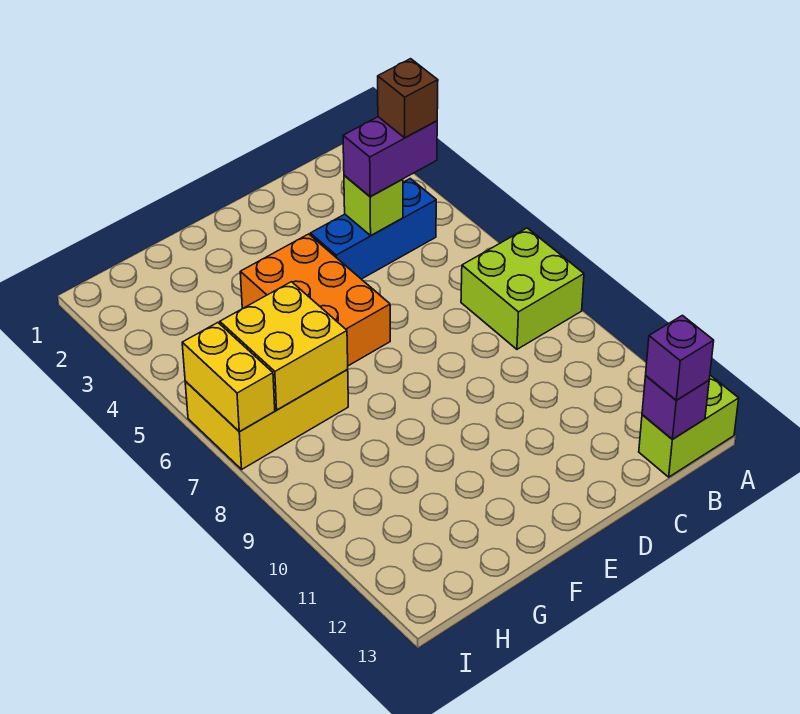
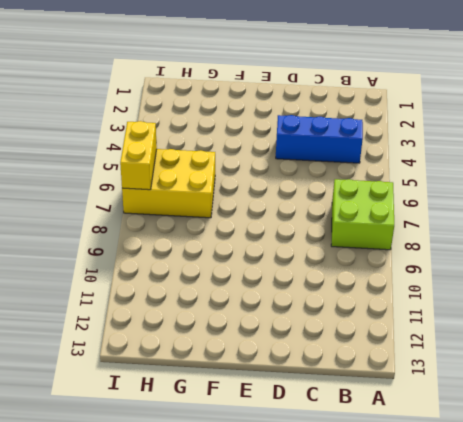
none -> lime brick A13:B13 level 1
none -> orange brick E4:F6 level 1
none -> purple brick B13 level 2

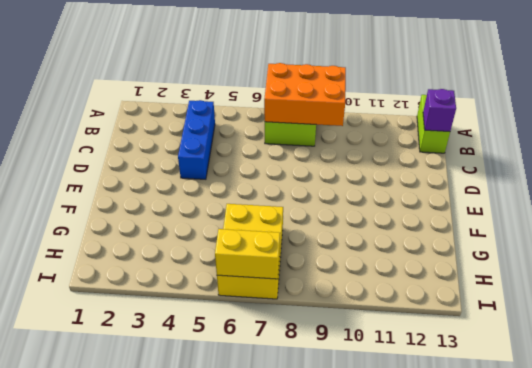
orange brick A7:B9 level 2 -> orange brick E4:F6 level 1
none -> lime brick C4 level 2
none -> yellow brick G6:H7 level 2
none -> purple brick B4:C4 level 3

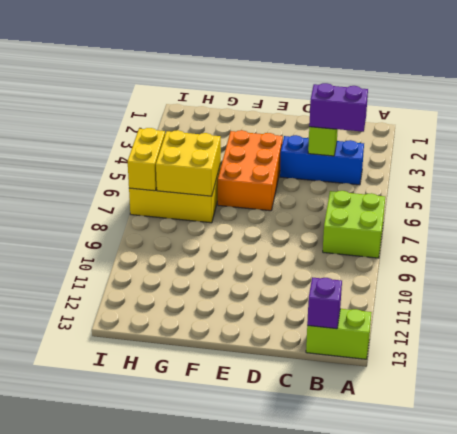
none -> purple brick B13 level 3
none -> brown brick B4 level 4

